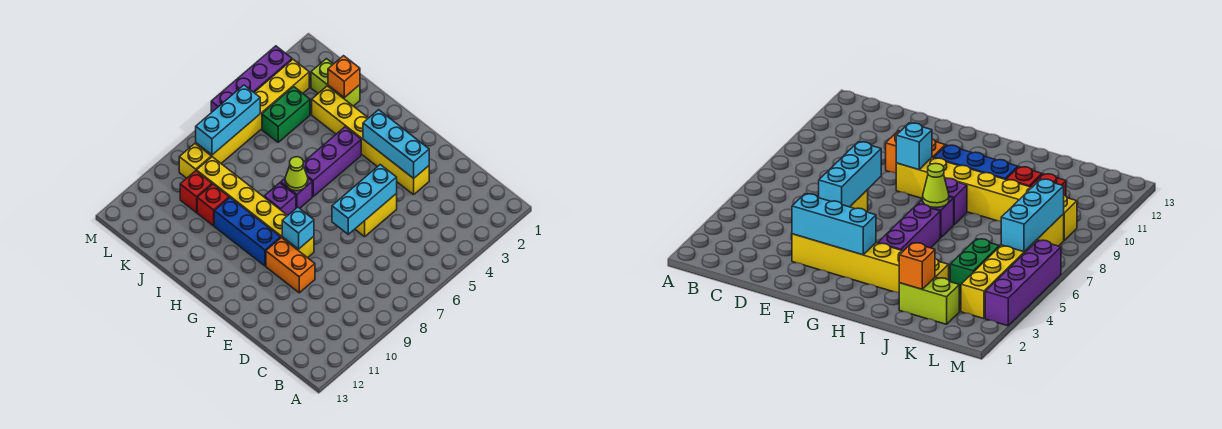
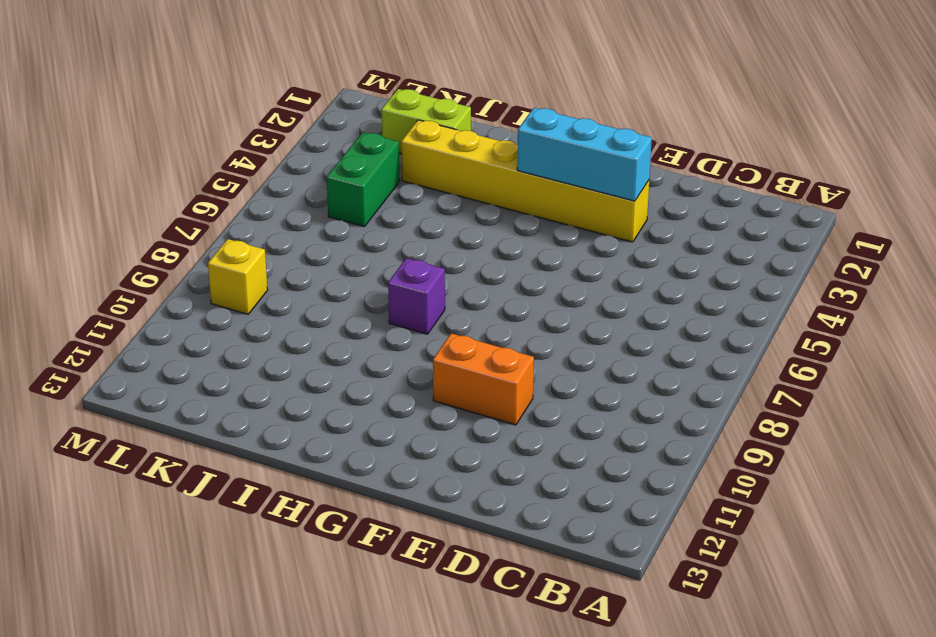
none -> yellow brick E5:E6 level 1
none -> yellow brick F9:K9 level 1
none -> blue brick G10:I10 level 1

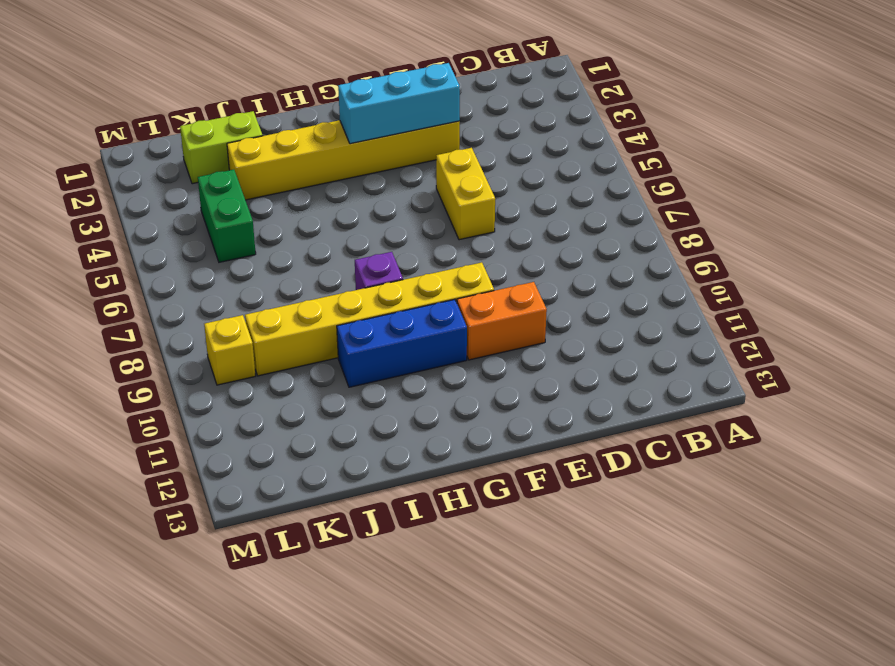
none -> purple brick H4:H6 level 1
none -> purple brick H7 level 1
none -> red brick J10 level 1

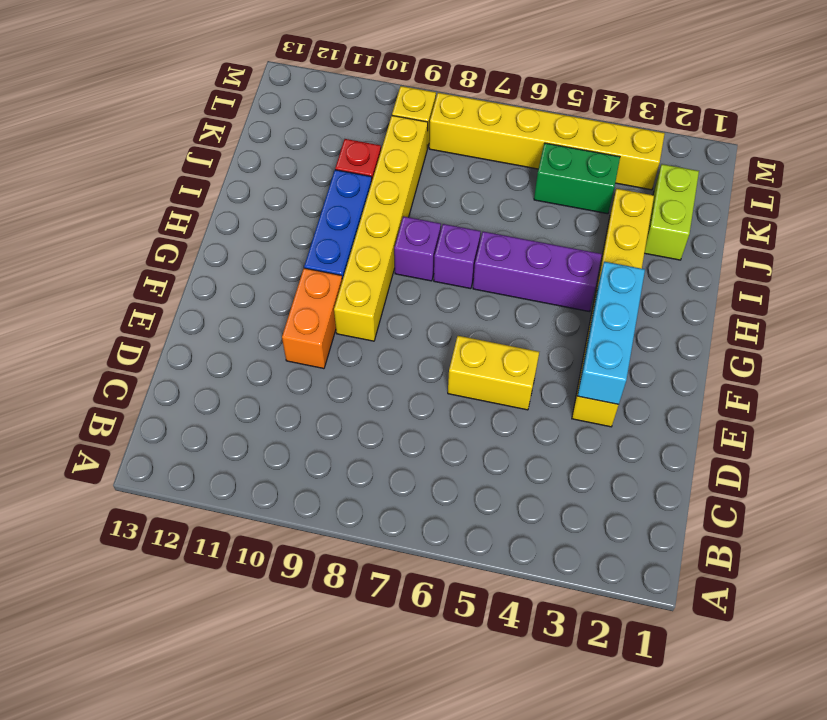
none -> red brick K10 level 1
none -> purple brick M3:M6 level 1
none -> cyan brick E5:E7 level 2

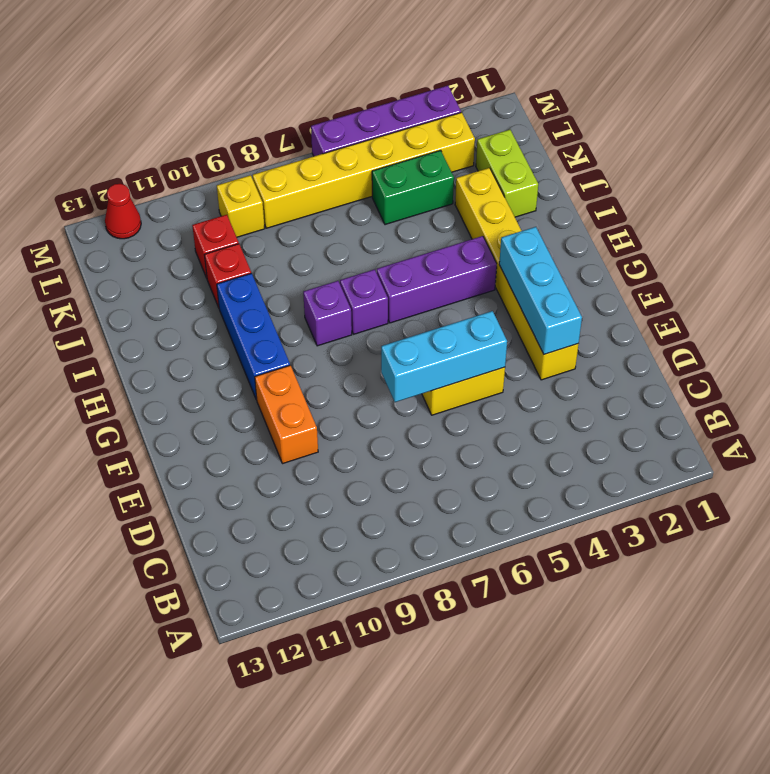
red cone M12 level 1 -> none
none -> yellow brick F9:K9 level 1
none -> cyan brick F9 level 2
none -> lime cone H7 level 2

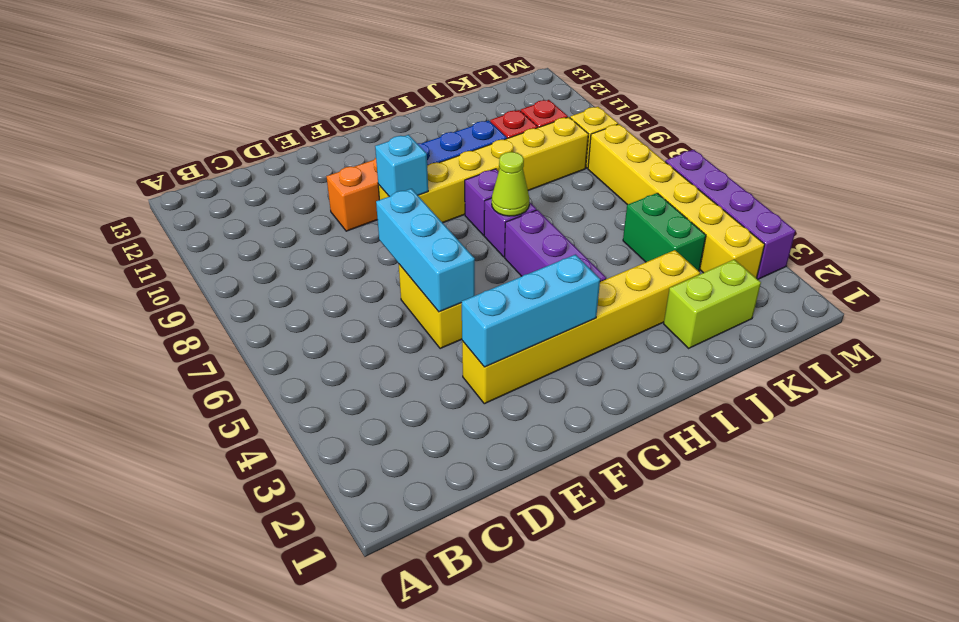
none -> orange brick J2 level 2
none -> cyan brick L6:L8 level 2

